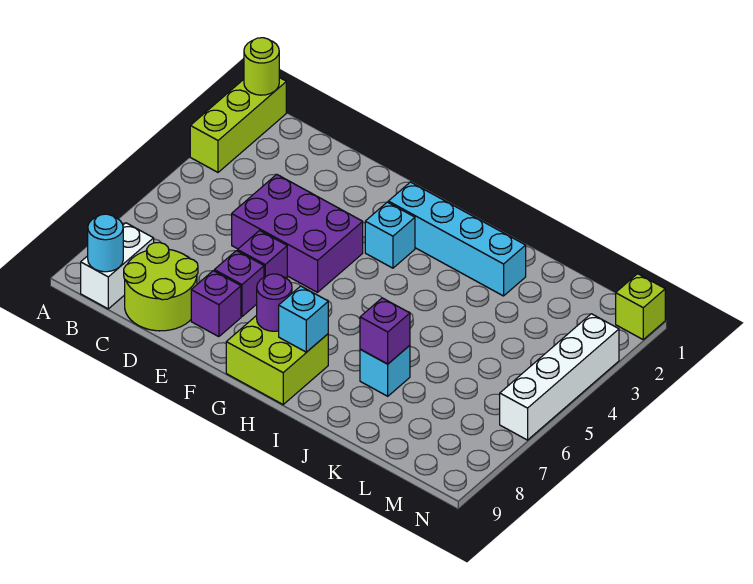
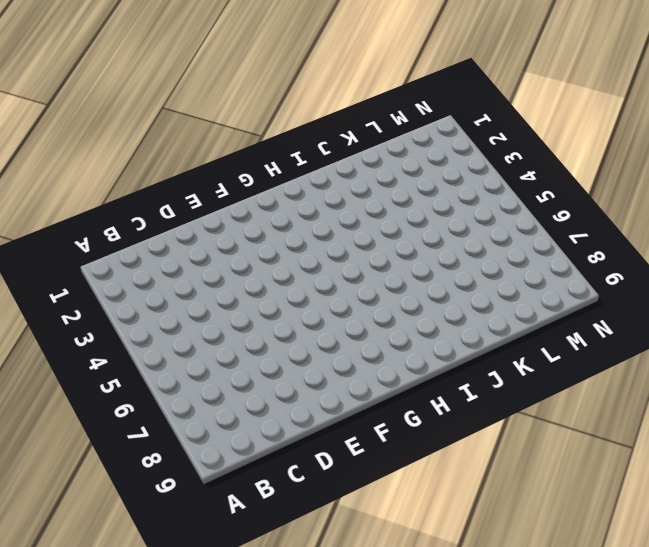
none -> lime brick A1:A3 level 1
none -> white brick B8:B9 level 1
none -> lime round brick C8:D9 level 1

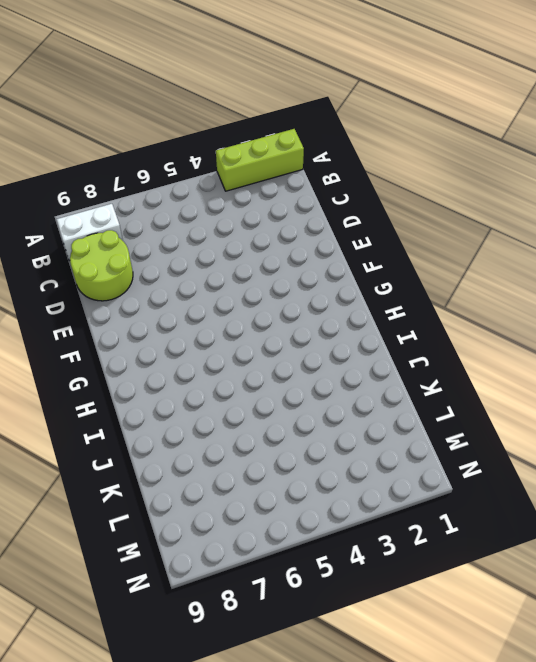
none -> purple brick D4:F5 level 1
none -> purple brick E6 level 1
none -> purple brick E7 level 1

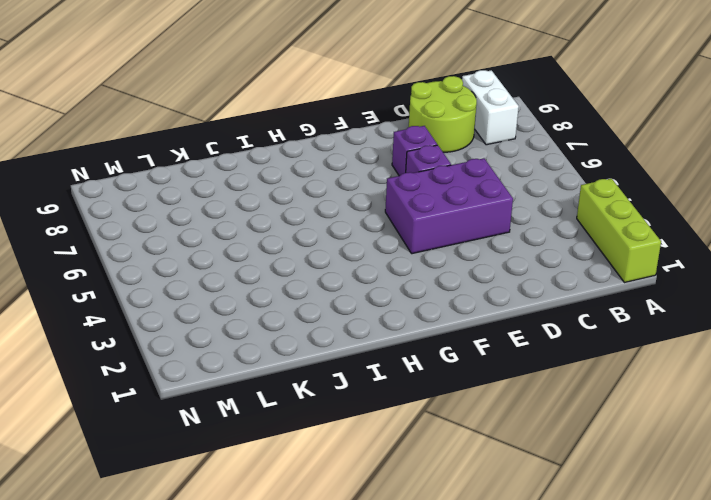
none -> purple brick E8 level 1
none -> cyan brick G2:J2 level 1
none -> cyan brick G3 level 1

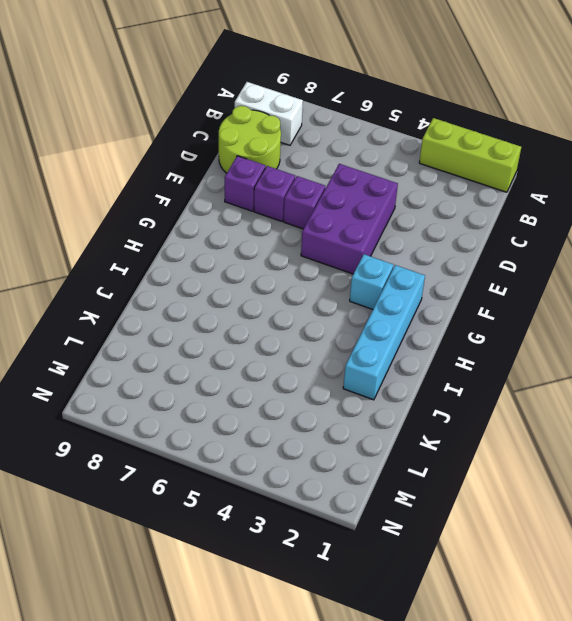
none -> lime brick G8:H9 level 1
none -> cyan brick J7 level 1
none -> lime brick N1 level 1

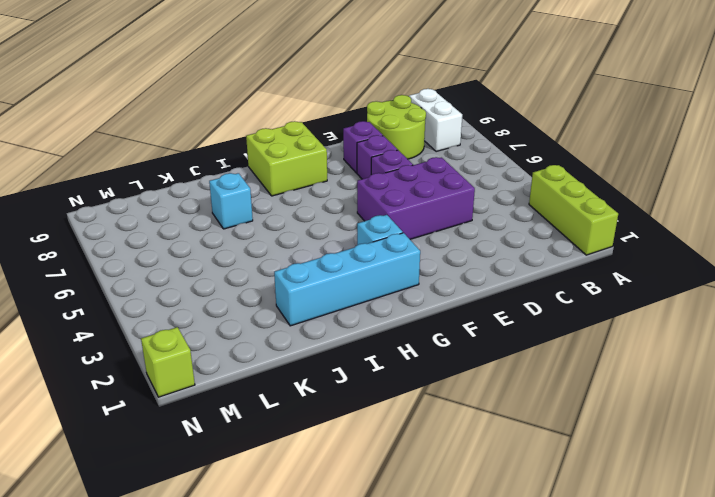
none -> white brick N3:N6 level 1
none -> lime round brick A1 level 2
none -> cyan round brick B9 level 2

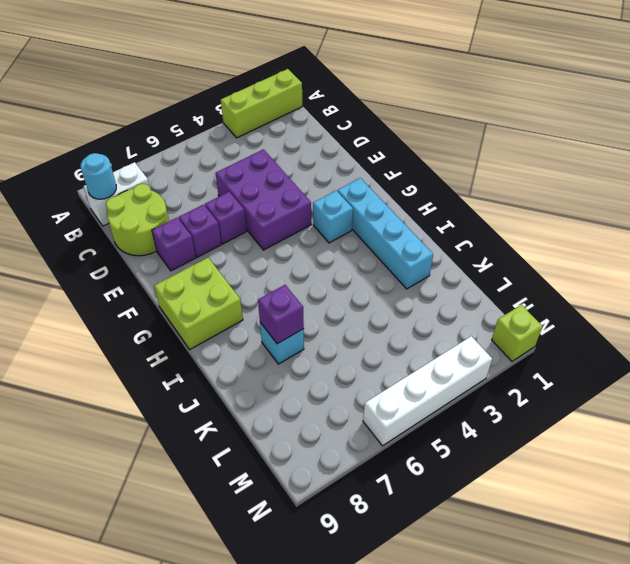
none -> lime round brick A1 level 2
none -> purple round brick G8 level 2
none -> cyan brick H8 level 2

